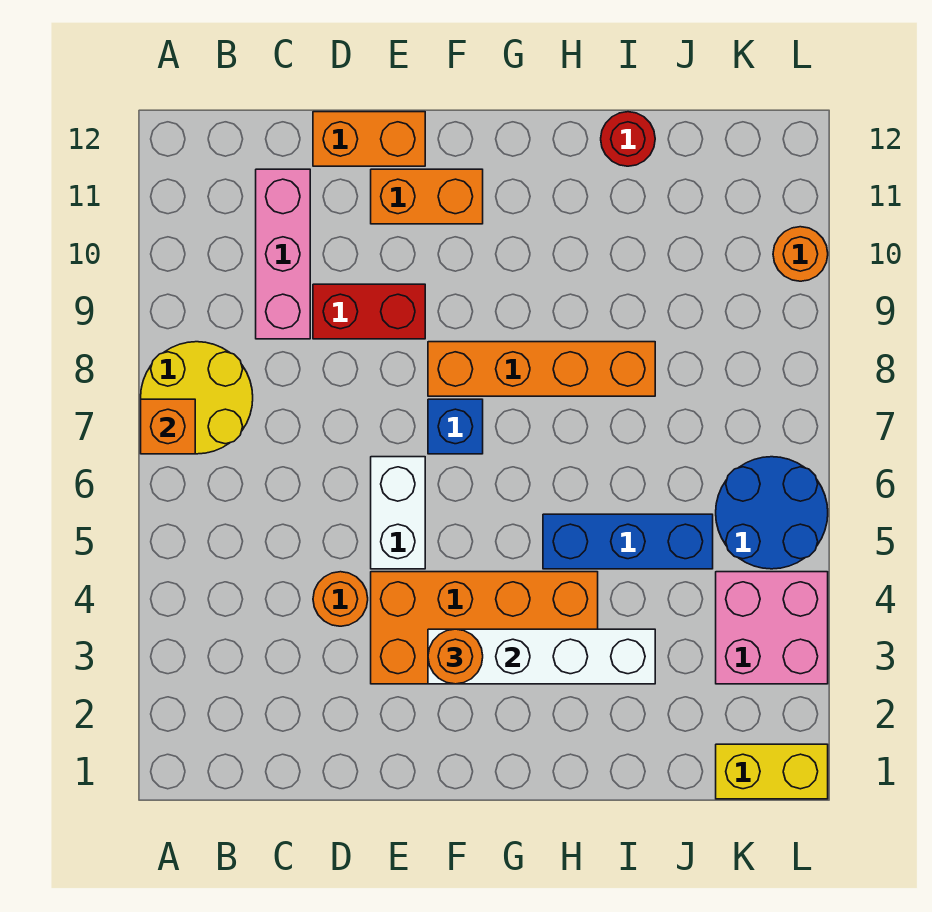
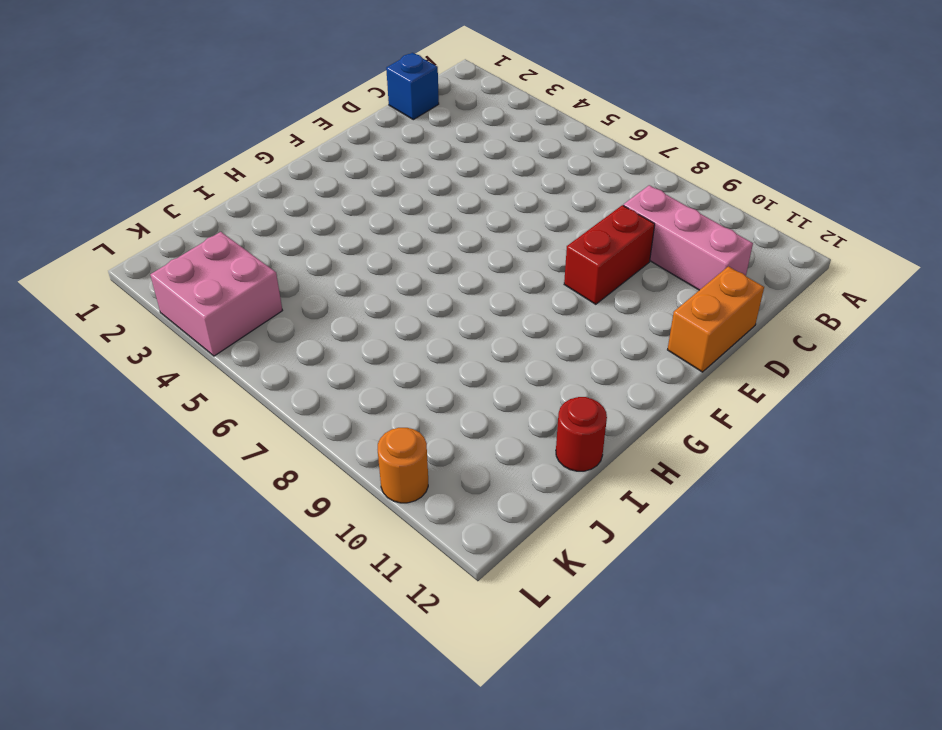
blue brick C1 level 1 -> blue brick F7 level 1
none -> yellow round brick A7:B8 level 1
none -> orange round brick D4 level 1
none -> orange brick E3:H4 level 1

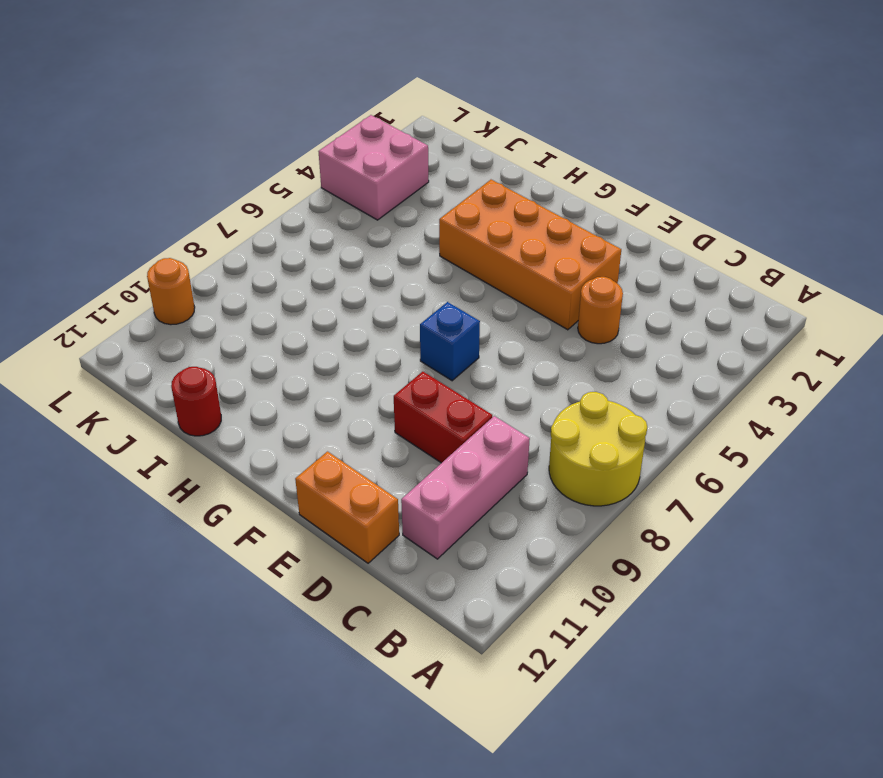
none -> white brick E5:E6 level 1
none -> orange brick E11:F11 level 1
none -> orange brick F8:I8 level 1

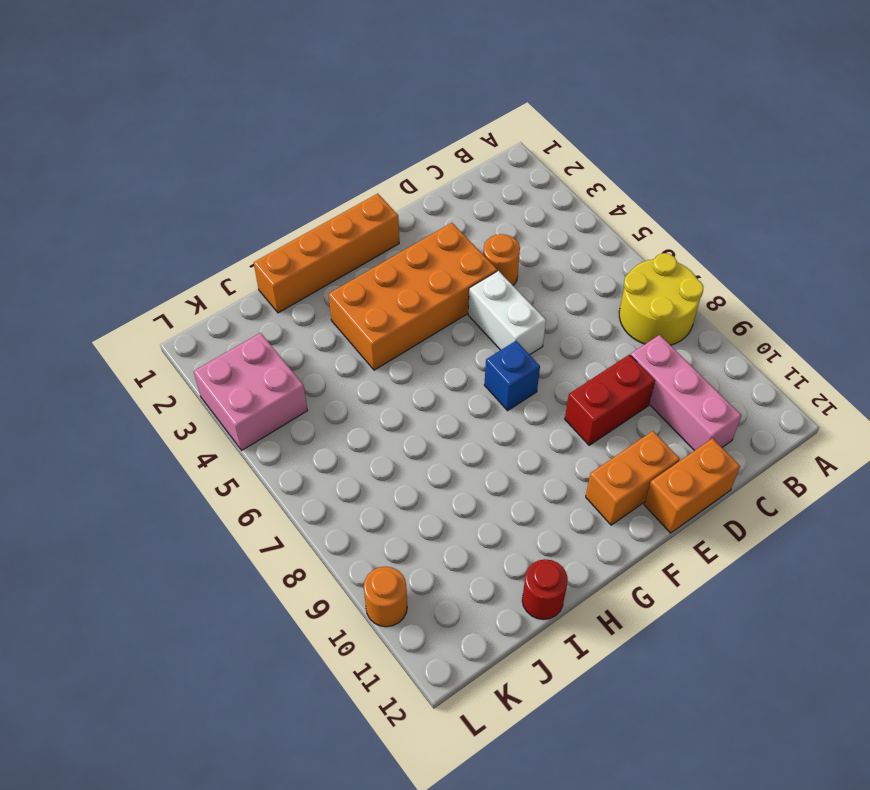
orange brick F1:I1 level 1 -> orange brick F8:I8 level 1
none -> blue brick H5:J5 level 1
none -> yellow brick K1:L1 level 1
none -> blue round brick K5:L6 level 1

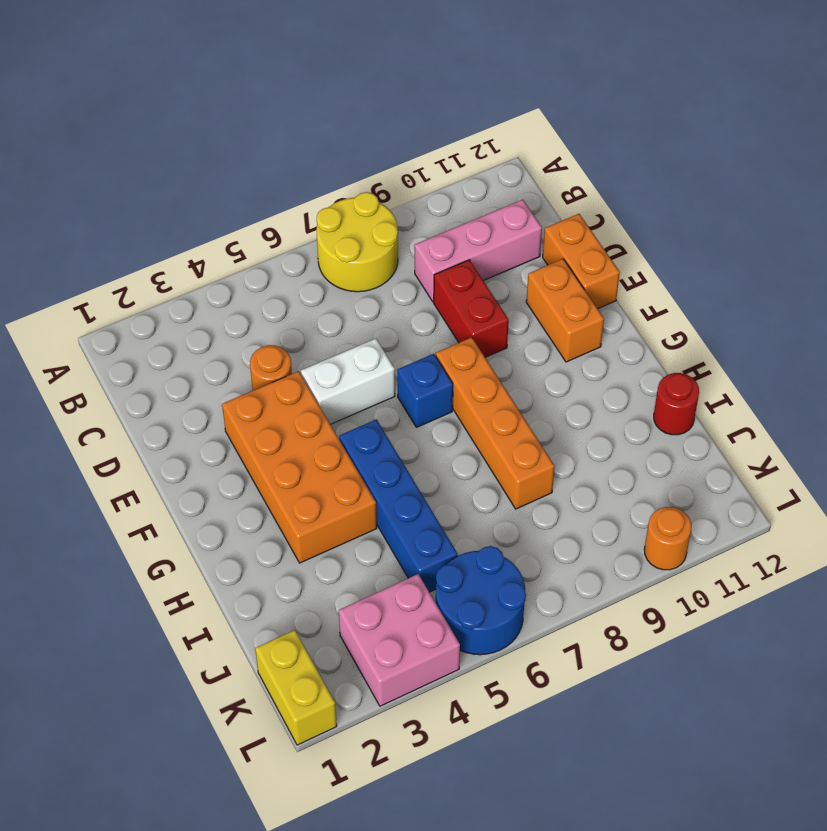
blue brick G5:J5 level 1 -> blue brick H5:J5 level 1
none -> orange brick A7 level 2
none -> white brick F3:I3 level 2
none -> orange round brick F3 level 3

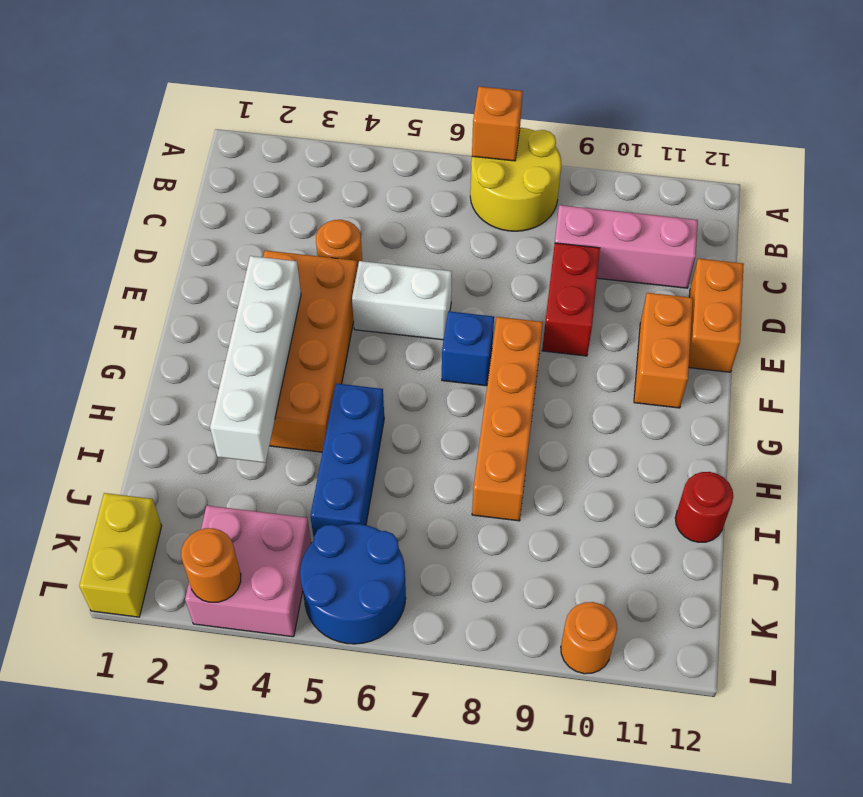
orange round brick L3 level 2 -> orange round brick F3 level 3

